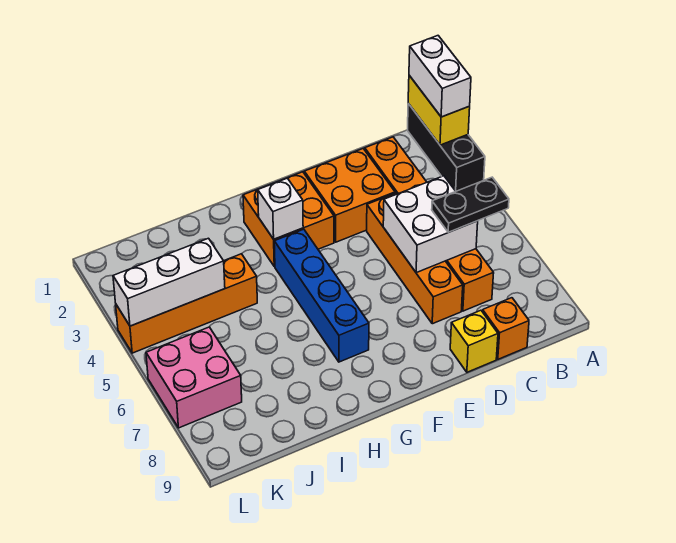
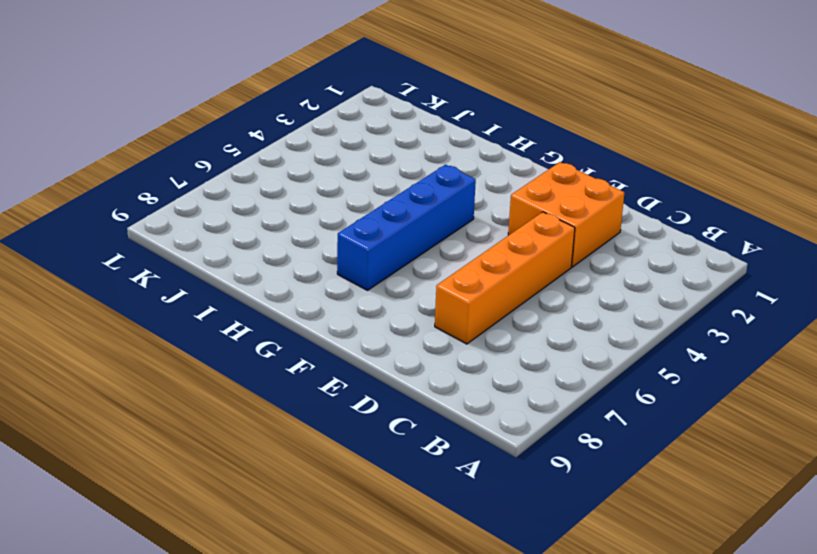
none -> black brick A1:A3 level 1
none -> orange brick C2:C7 level 1
none -> orange brick C9 level 1

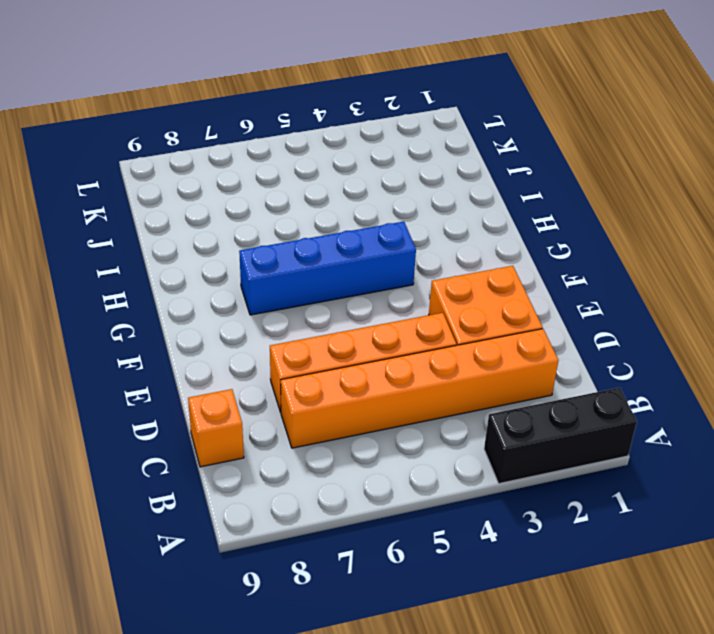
none -> yellow brick D9 level 1
none -> orange brick F2:G3 level 1
none -> orange brick I4:L4 level 1

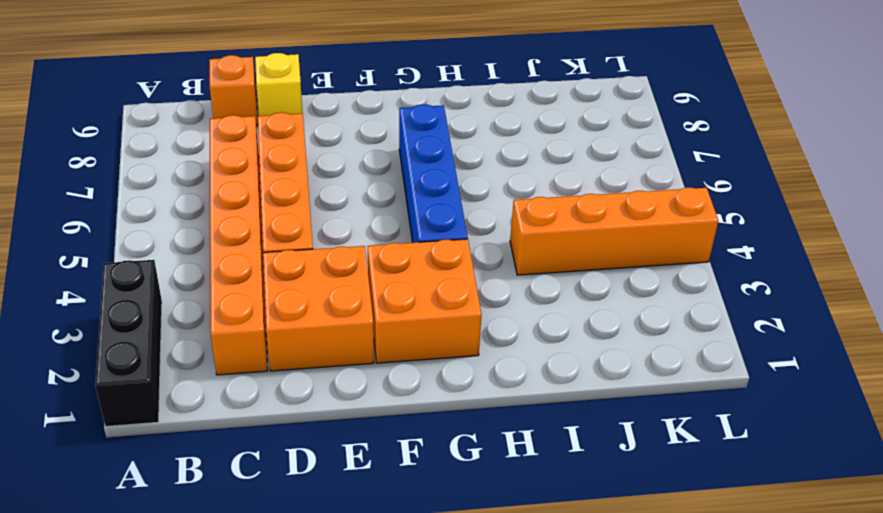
none -> pink brick K6:L7 level 1
none -> yellow brick A1:A2 level 2
none -> white brick C5:D6 level 2

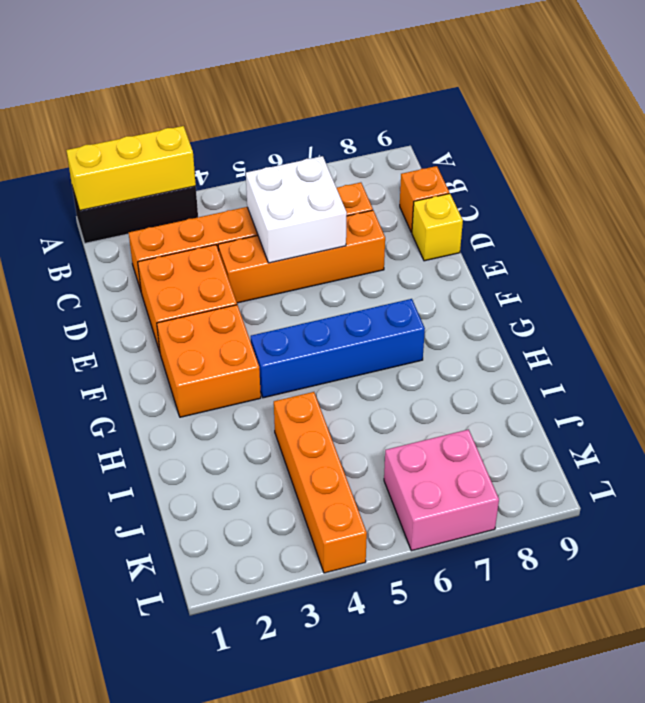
yellow brick A1:A3 level 2 -> yellow brick A1:A2 level 2
none -> white brick G3 level 2
none -> white brick J4:L4 level 2
none -> white brick A1:A2 level 3

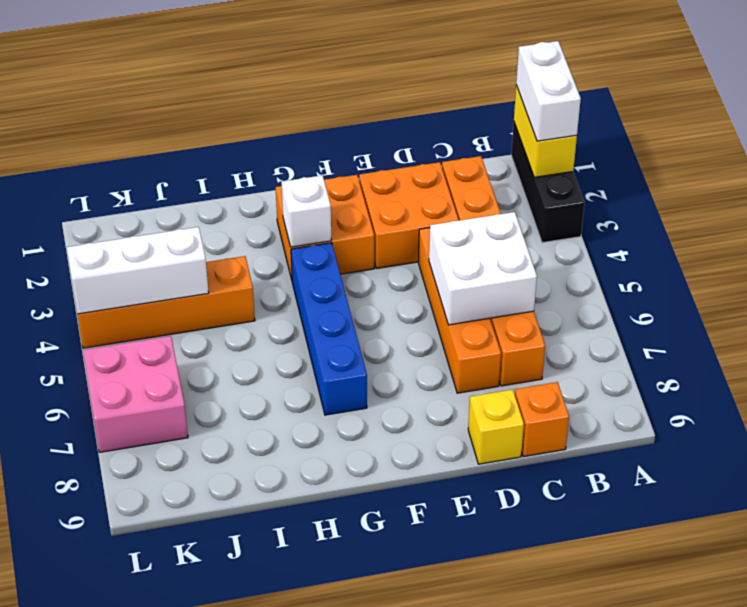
none -> black plate B6:C6 level 3

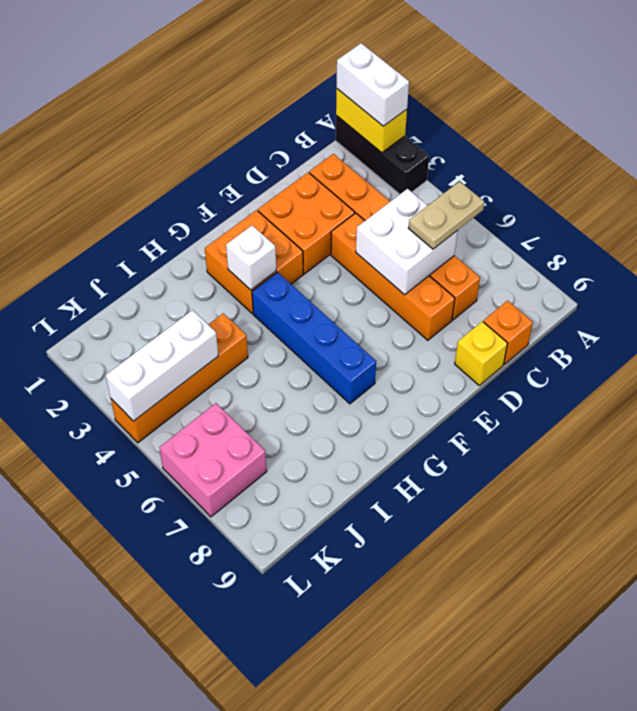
tan plate B6:C6 level 3 -> black plate B6:C6 level 3

